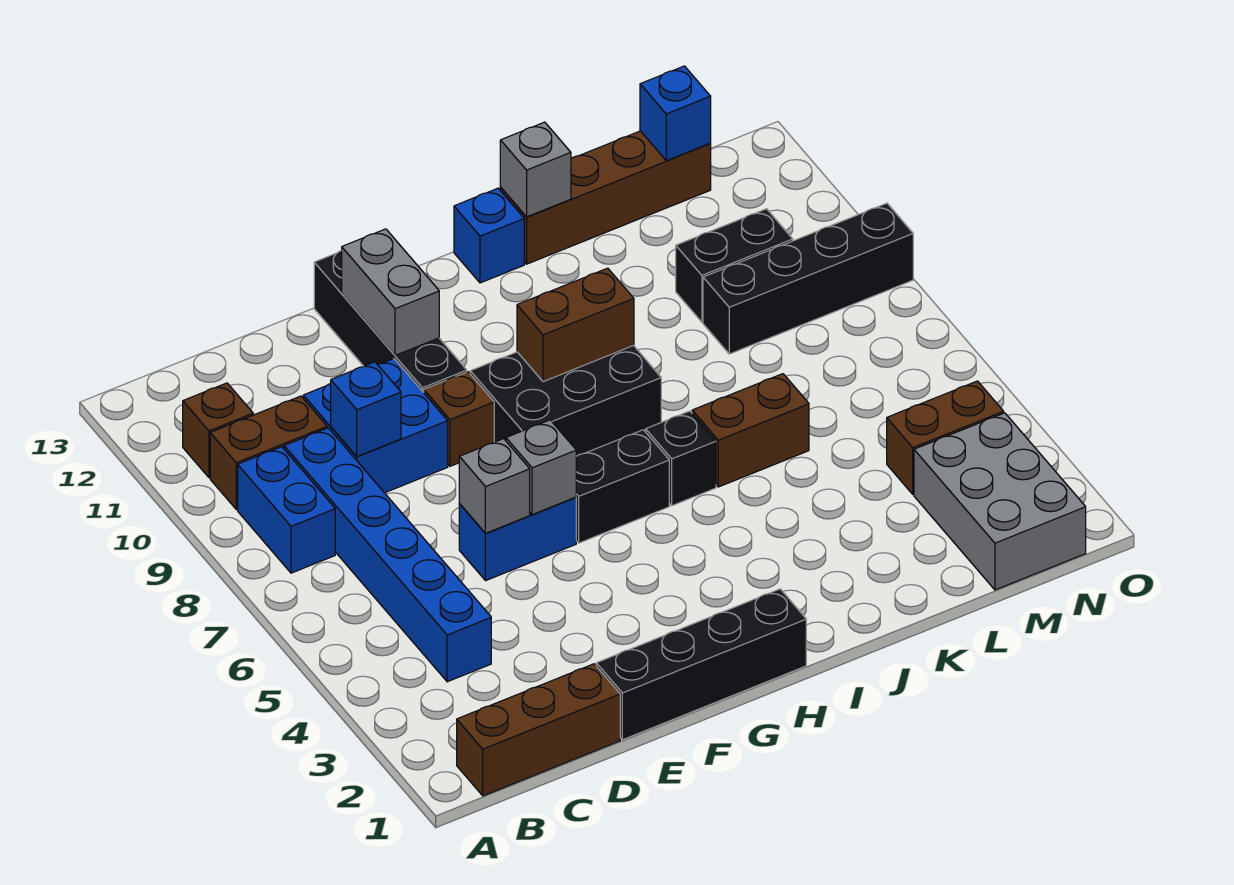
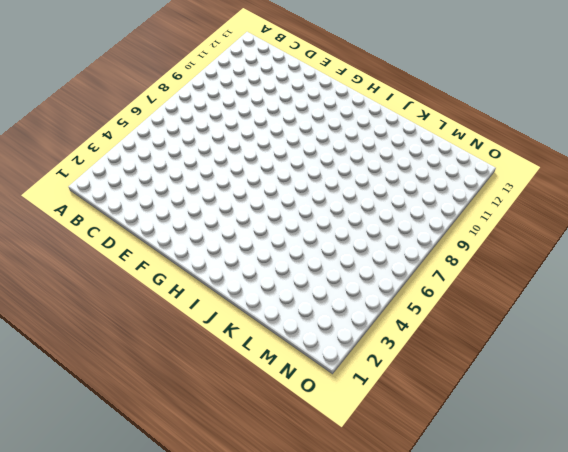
none -> brown brick B1:D1 level 1
none -> blue brick B8:B9 level 1
none -> brown brick B10:C10 level 1

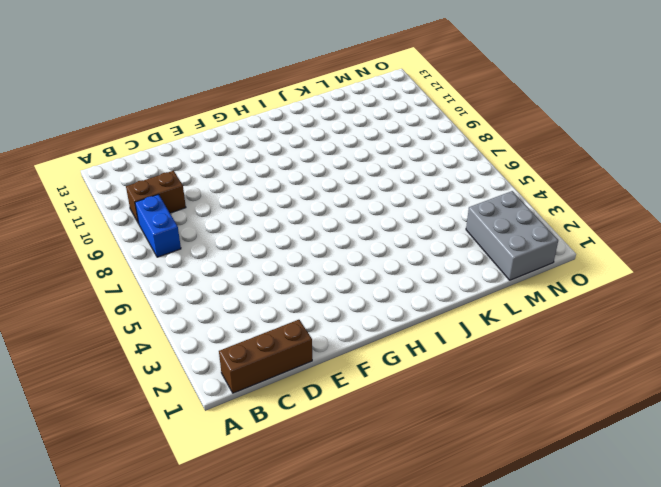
none -> brown brick B11 level 1
none -> blue brick C4:C9 level 1
none -> blue brick D9:E10 level 1

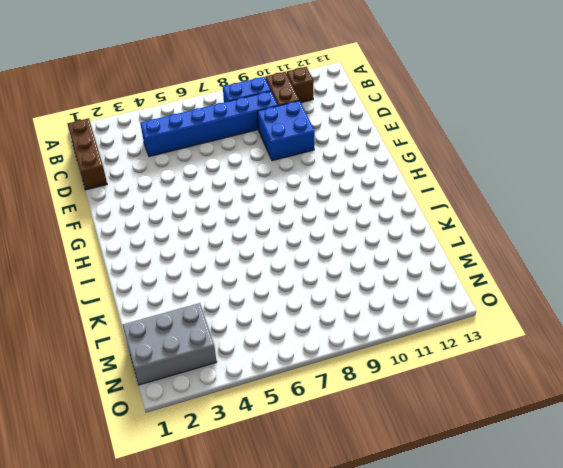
none -> black brick E1:H1 level 1
none -> blue brick E6:F6 level 1
none -> brown brick F9 level 1

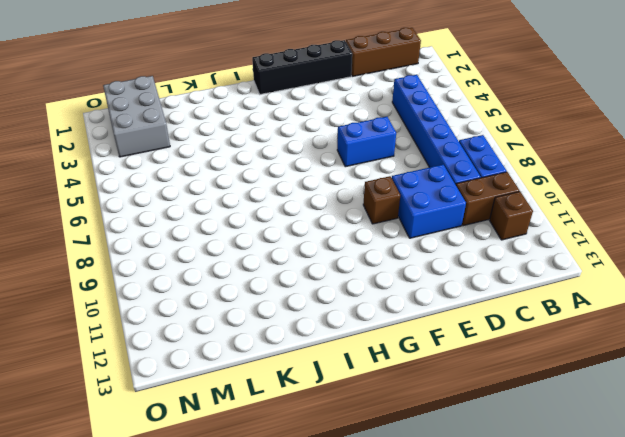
none -> black brick F10:F13 level 1
none -> black brick G6:H6 level 1
none -> black brick G8:I9 level 1

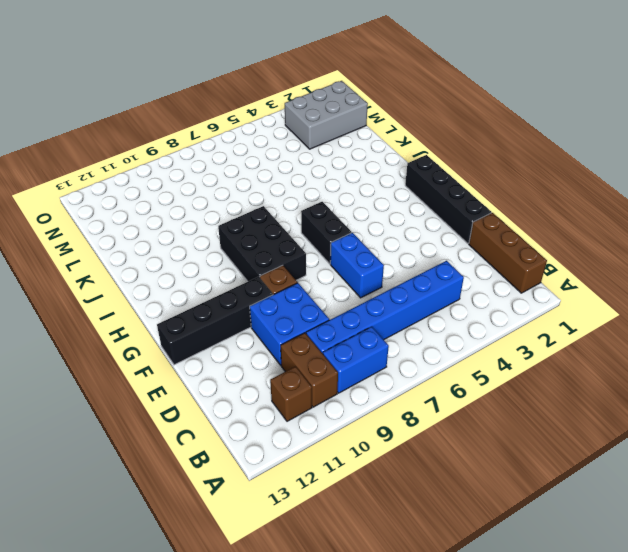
none -> black brick I6 level 1
none -> blue brick I13 level 1
none -> brown brick J6:K6 level 1

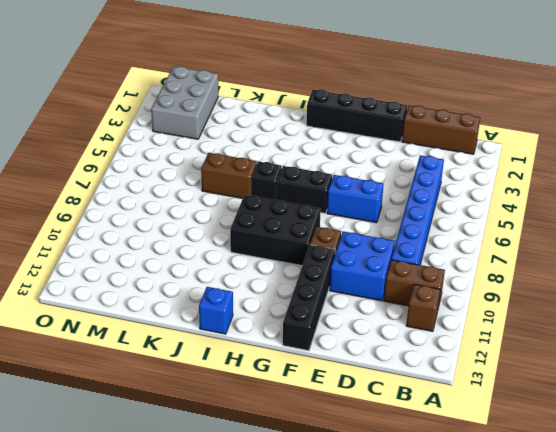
none -> blue brick B8:B9 level 1
none -> brown brick J13:M13 level 1
none -> black brick L9:O9 level 1

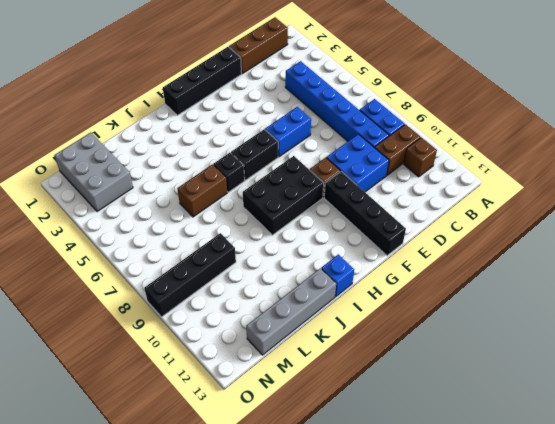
grey brick J13:M13 level 1 -> brown brick J13:M13 level 1
none -> black brick L10:M10 level 1
none -> brown brick M4:N4 level 1
none -> blue brick D9 level 2

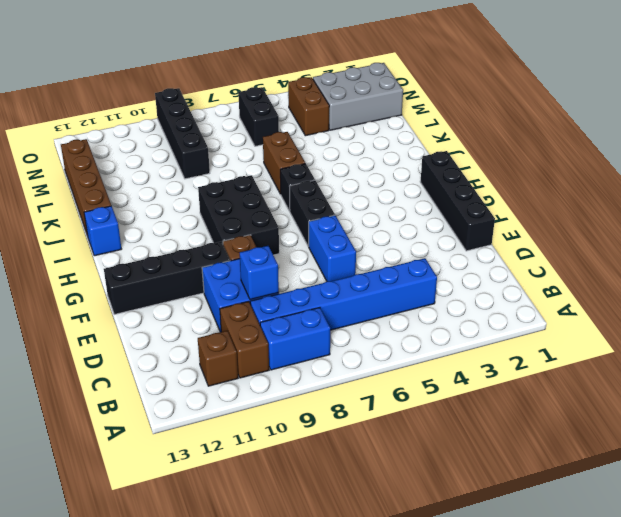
black brick M6:N6 level 1 -> black brick L10:M10 level 1
none -> brown brick B1:D1 level 1
none -> grey brick E6 level 2
none -> grey brick F6 level 2

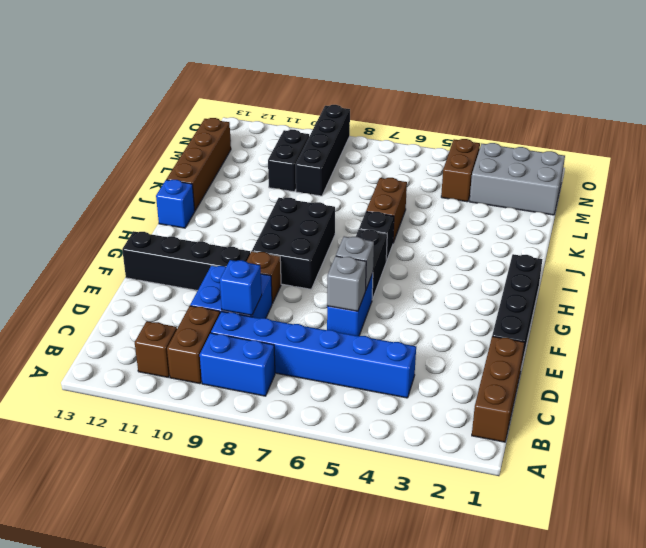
none -> grey brick F11:F12 level 2
none -> brown brick H9:I9 level 2
none -> grey brick J13 level 2

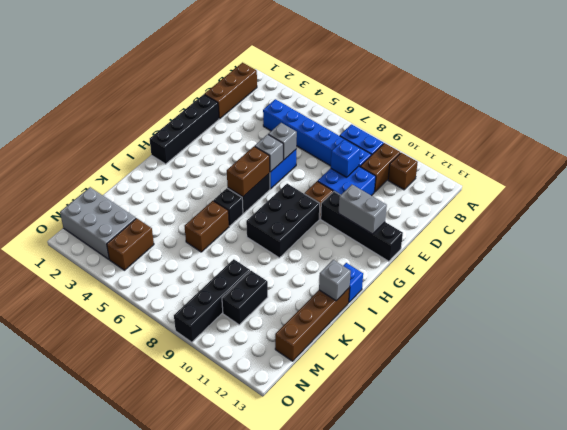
brown brick G6:H6 level 2 -> brown brick H9:I9 level 2
none -> blue brick M13 level 2

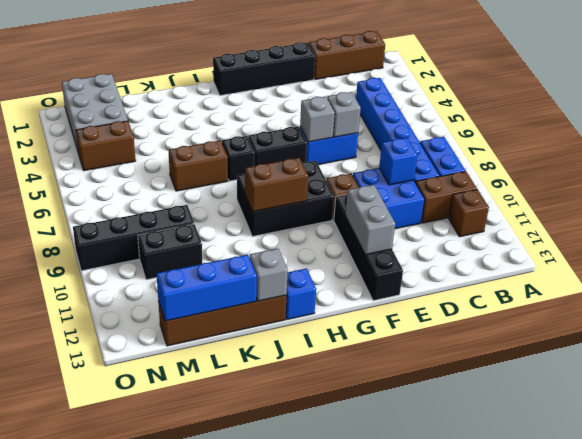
blue brick K13:M13 level 2 -> blue brick M13 level 2

